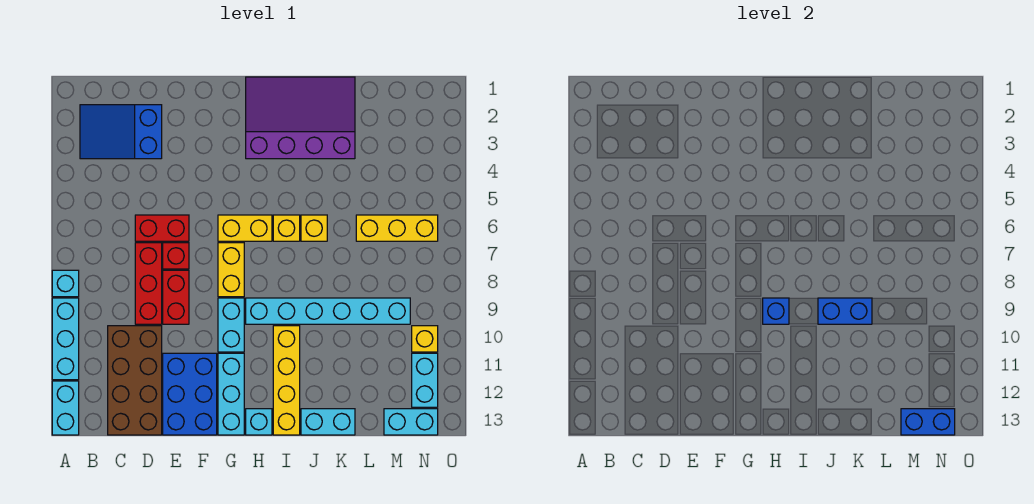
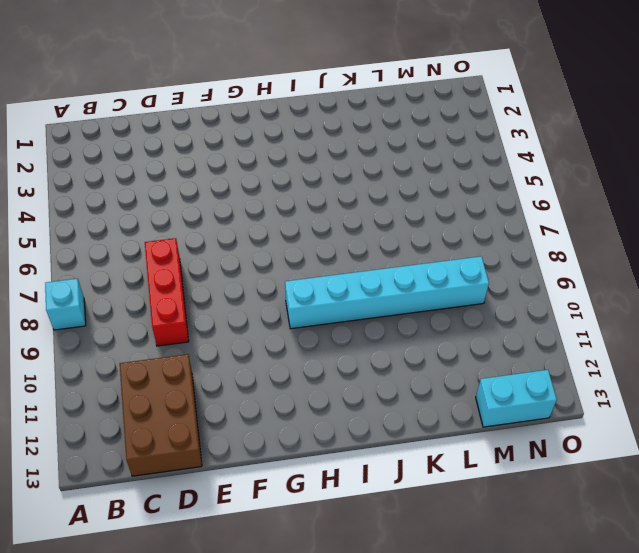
brown brick C11:D13 level 1 -> brown brick C10:D13 level 1
none -> cyan brick A9:A11 level 1
none -> cyan brick A12:A13 level 1
none -> blue slope B2:D3 level 1 top D

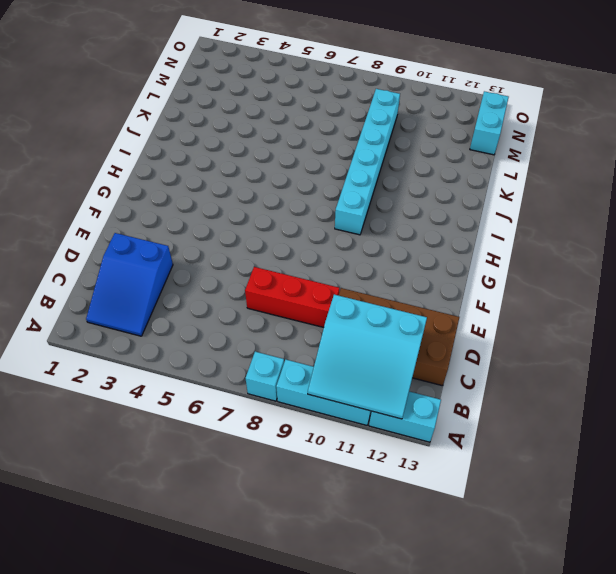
cyan slope A10:C12 level 2 top C -> none
none -> red brick D6:E6 level 1
none -> red brick E7 level 1
none -> red brick E8:E9 level 1

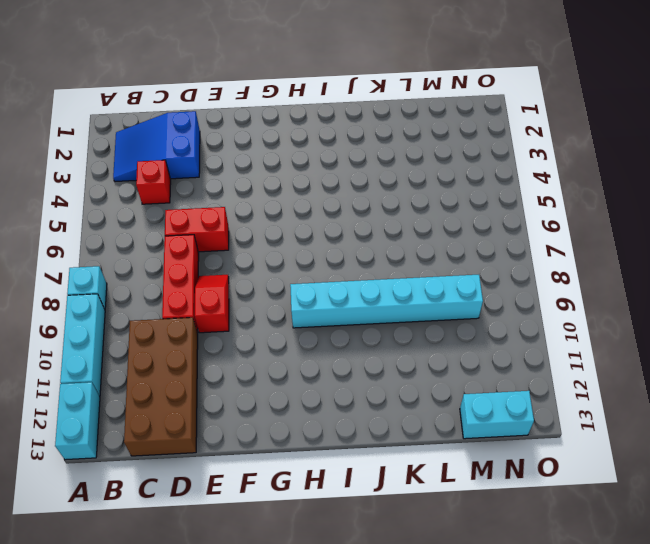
red brick C4 level 1 -> red brick E7 level 1
red slope E8:E9 level 1 top 9 -> red brick E8:E9 level 1
none -> blue brick E11:F13 level 1
none -> yellow brick G6:H6 level 1
none -> yellow brick G7:G8 level 1

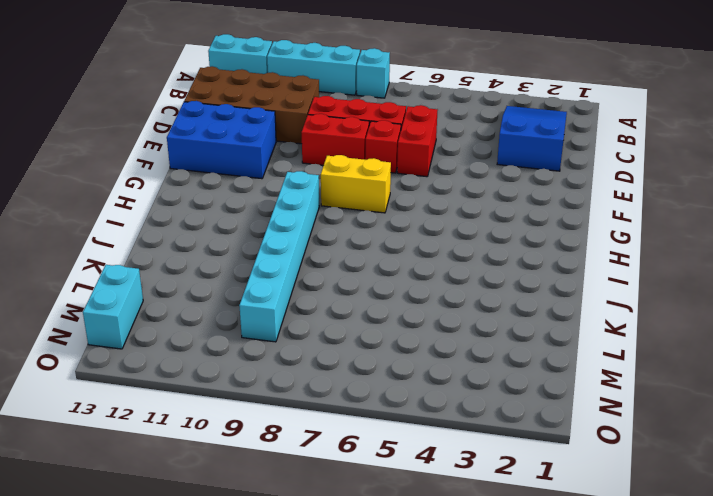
none -> yellow brick G6:H6 level 1
none -> cyan brick G9:G10 level 1
none -> cyan brick G11:G13 level 1

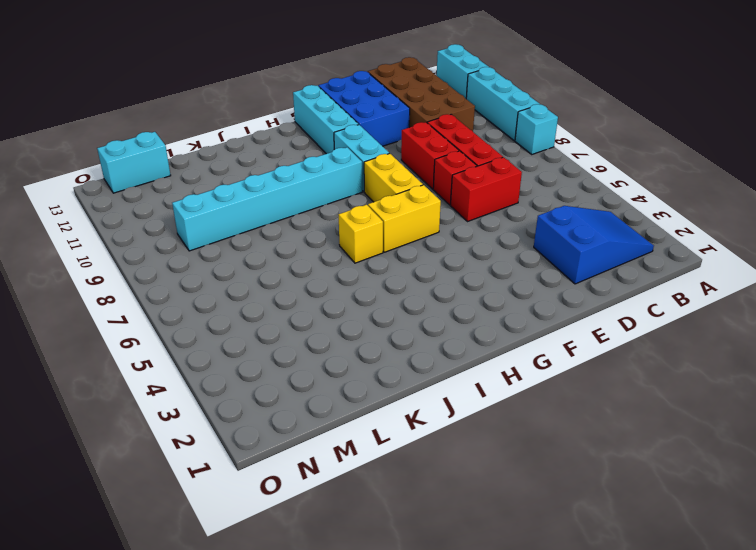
none -> purple slope H1:K3 level 1 top 3
none -> cyan brick H13 level 1
none -> yellow brick I10:I13 level 1

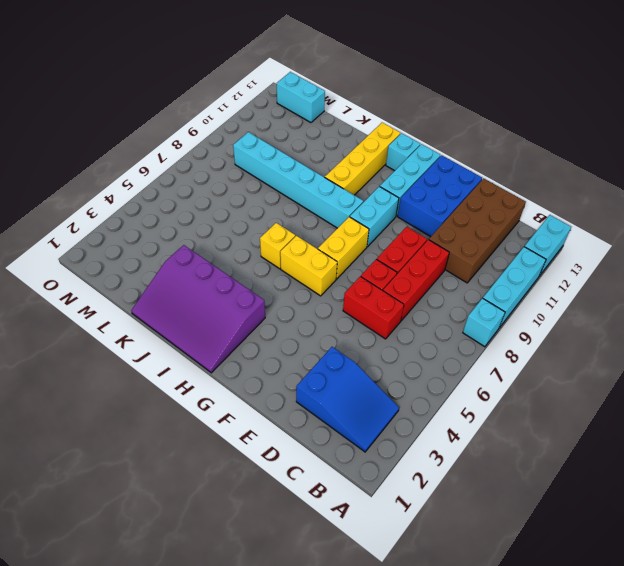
none -> yellow brick J6 level 1
none -> cyan brick J13:K13 level 1
none -> yellow brick L6:N6 level 1

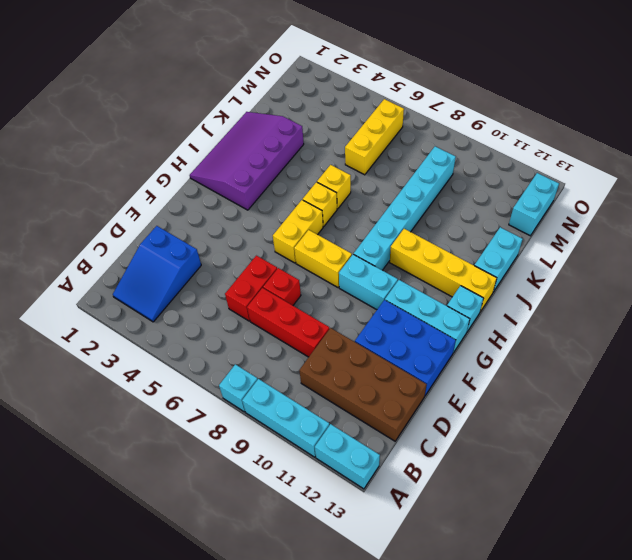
none -> red brick E8:E9 level 1
none -> yellow brick N10 level 1
none -> cyan brick N11:N12 level 1

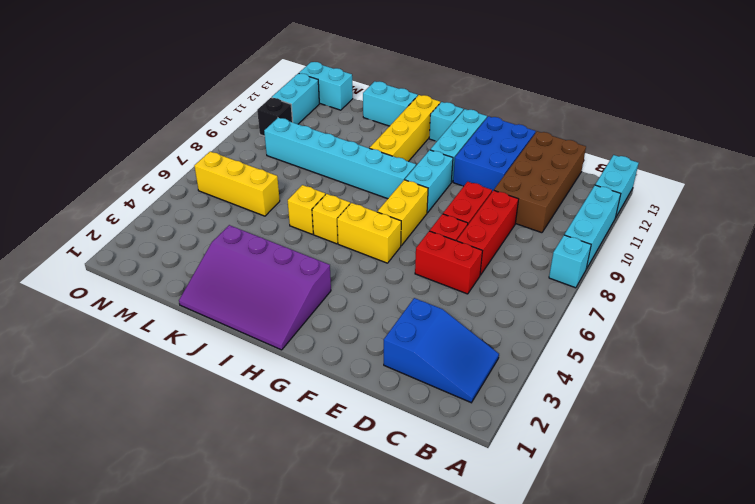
black brick N10 level 1 -> yellow brick N10 level 1
none -> blue brick H9 level 2
none -> blue brick J9:K9 level 2
none -> blue brick M13:N13 level 2

